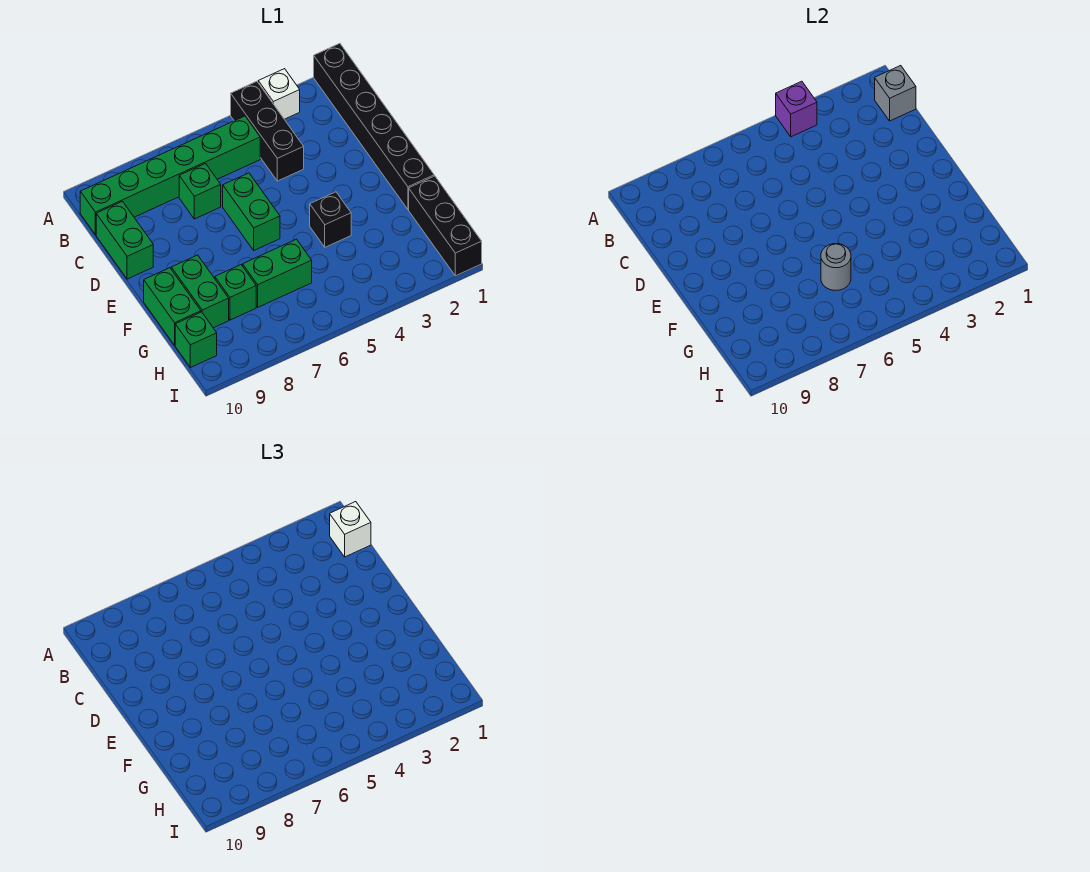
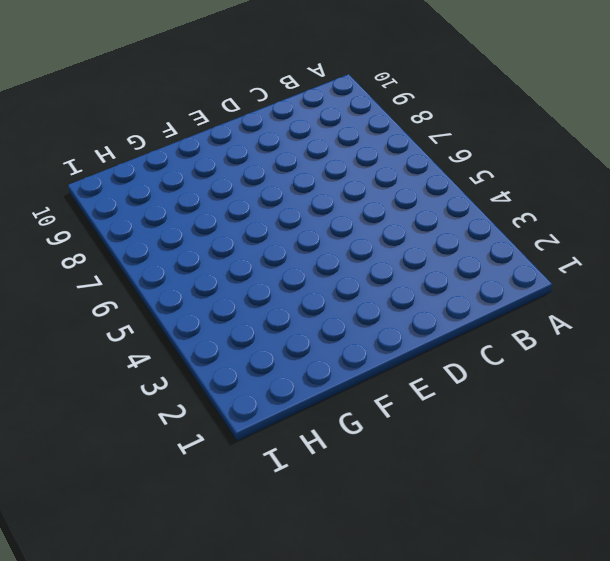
none -> black brick A1:F1 level 1
none -> white brick A3 level 1
none -> black brick A4:C4 level 1

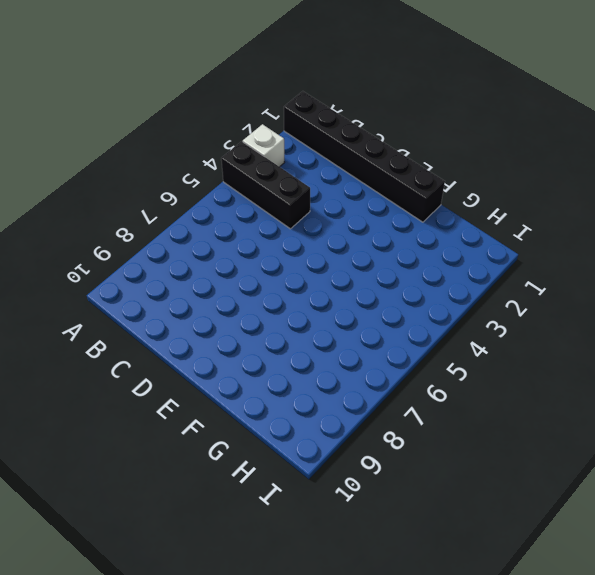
none -> green brick B5:B10 level 1
none -> green brick C7 level 1
none -> green brick C10:D10 level 1

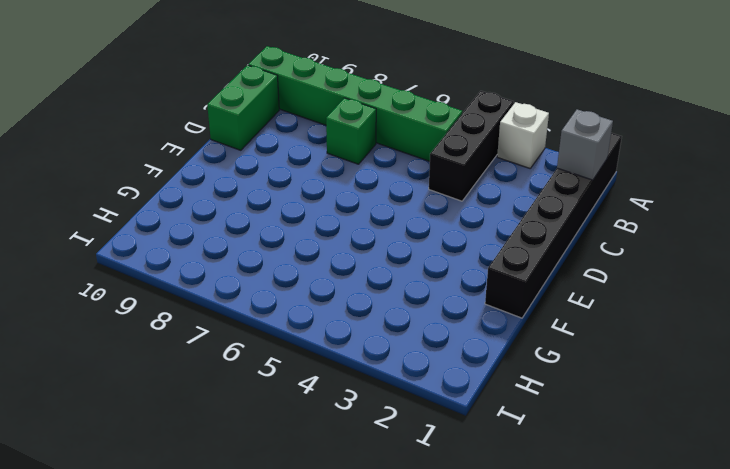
none -> green brick D6:E6 level 1
none -> black brick F4 level 1
none -> green brick F9:G9 level 1

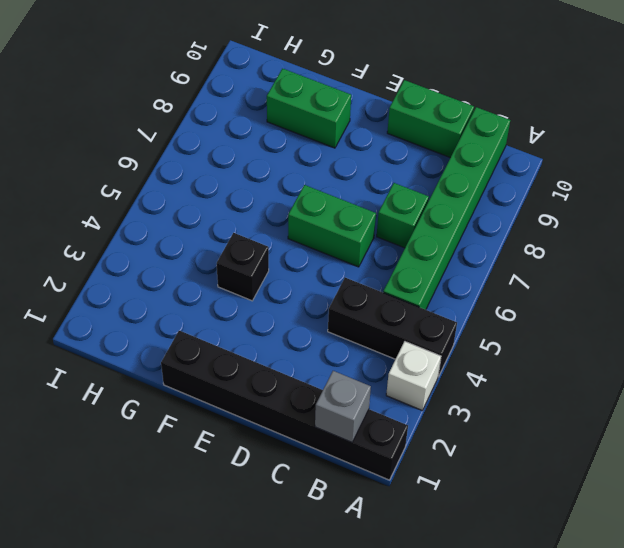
none -> green brick F10:G10 level 1
none -> black brick G1:I1 level 1
none -> green brick G6:G7 level 1

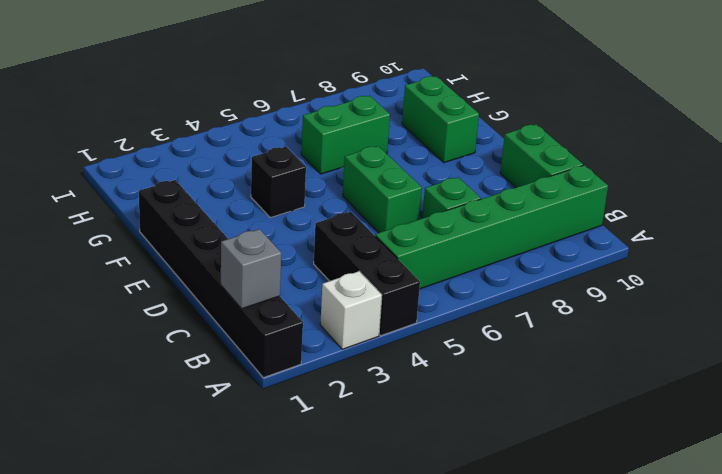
none -> green brick F10:G10 level 1
none -> black brick G1:I1 level 1
none -> green brick G8 level 1

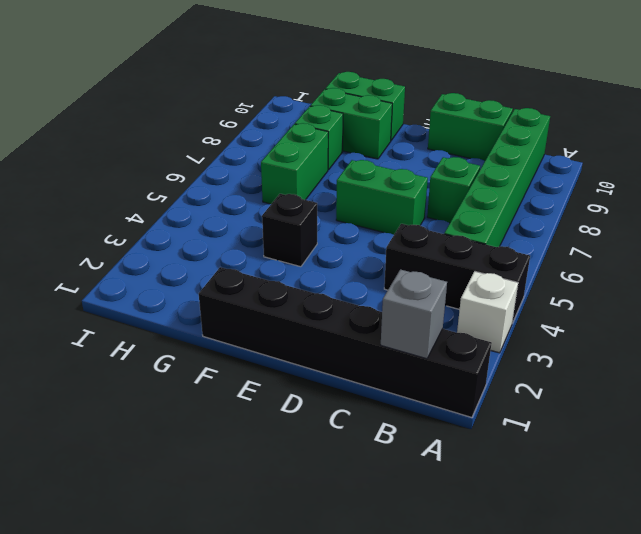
none -> black brick G1:I1 level 1
none -> green brick H10 level 1
none -> purple brick A4 level 2

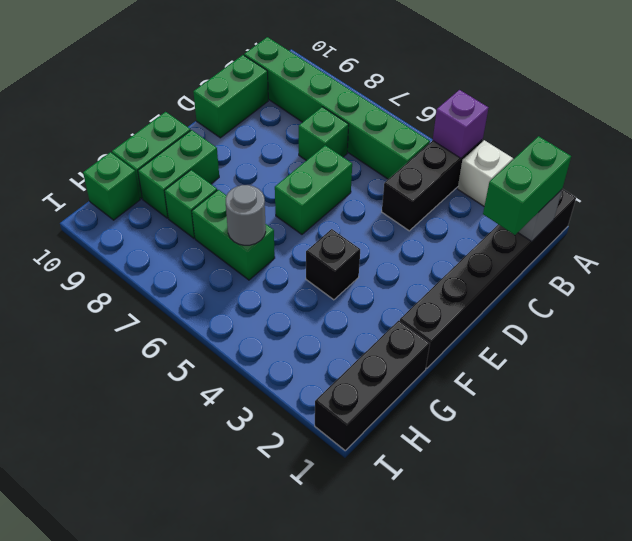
green brick B1:C1 level 3 -> white brick B1 level 3

